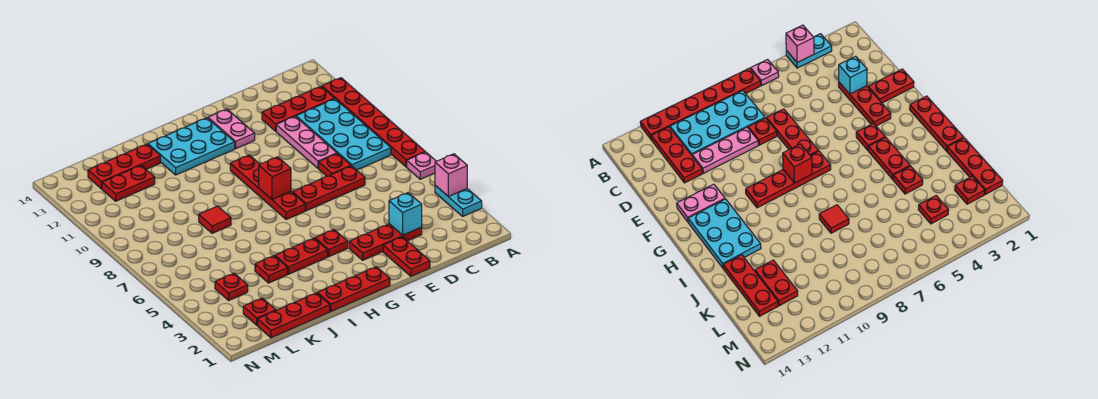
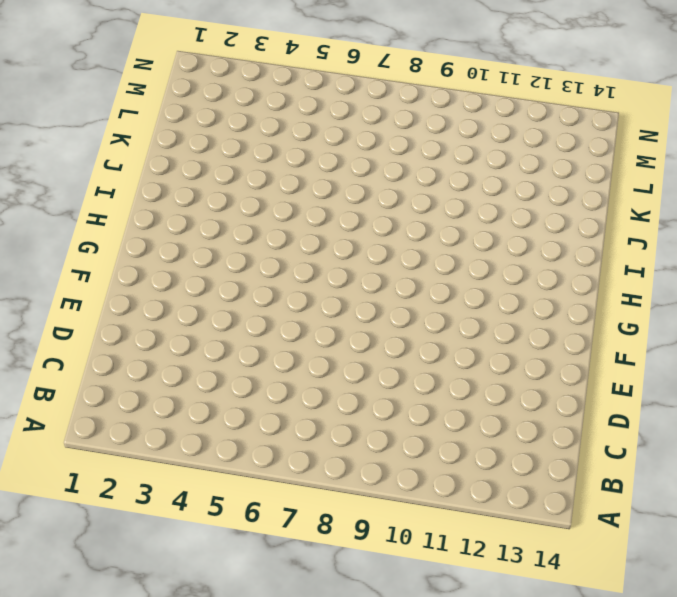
none -> cyan plate A3:A4 level 1
none -> pink plate A6 level 1
none -> red plate A7:A12 level 1

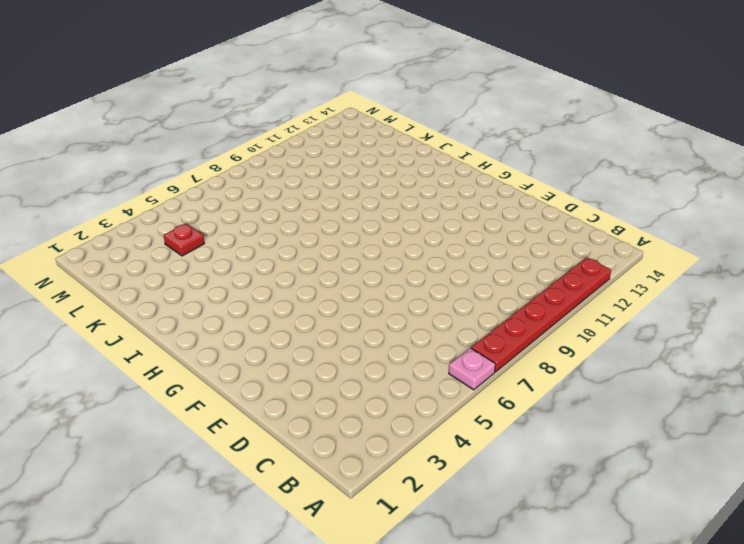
none -> cyan plate A3:A4 level 1
none -> cyan plate B8:C11 level 1
none -> red plate B12:D12 level 1

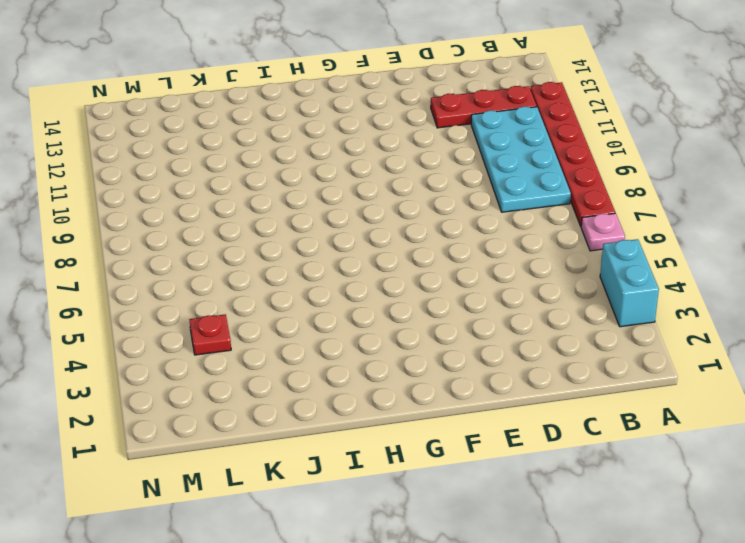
cyan brick A3:A4 level 1 -> cyan plate A3:A4 level 1
none -> red plate D3:F3 level 1
none -> red plate D7:F7 level 1
none -> red plate D8 level 1

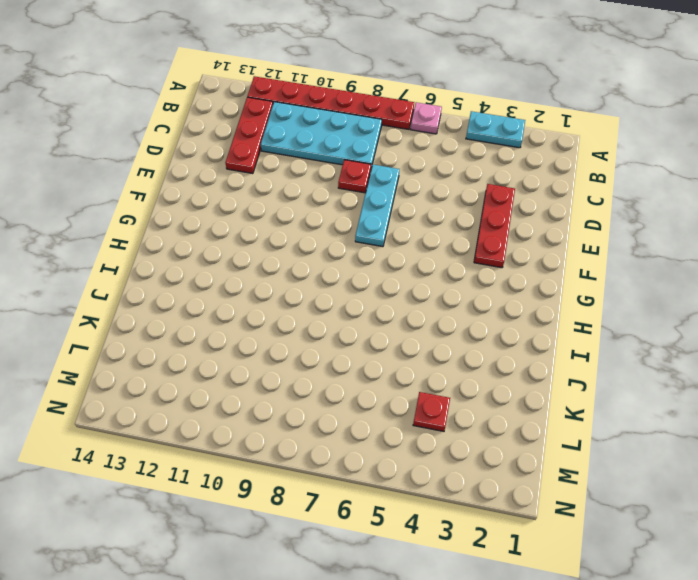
cyan plate D7:F7 level 1 -> red plate D7:F7 level 1
none -> pink plate D9:D11 level 1
none -> red plate E1:E2 level 1
none -> pink plate F12:F13 level 1

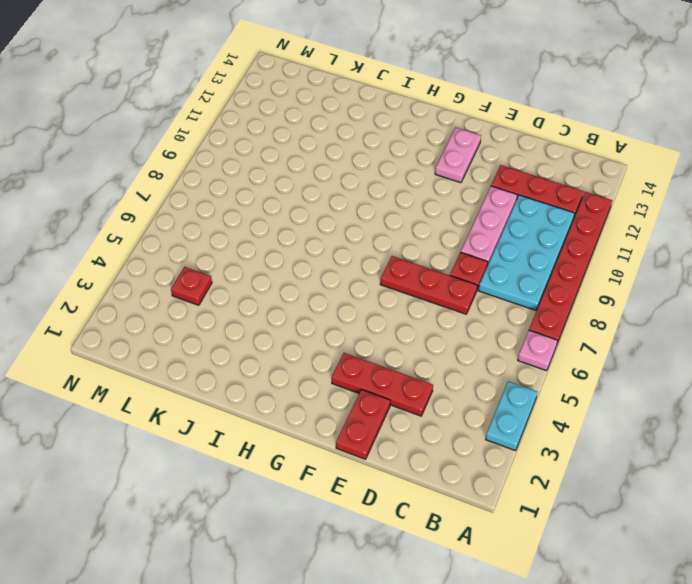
none -> red plate G1:I1 level 1
none -> red plate G4 level 1
none -> red plate G7:G10 level 1

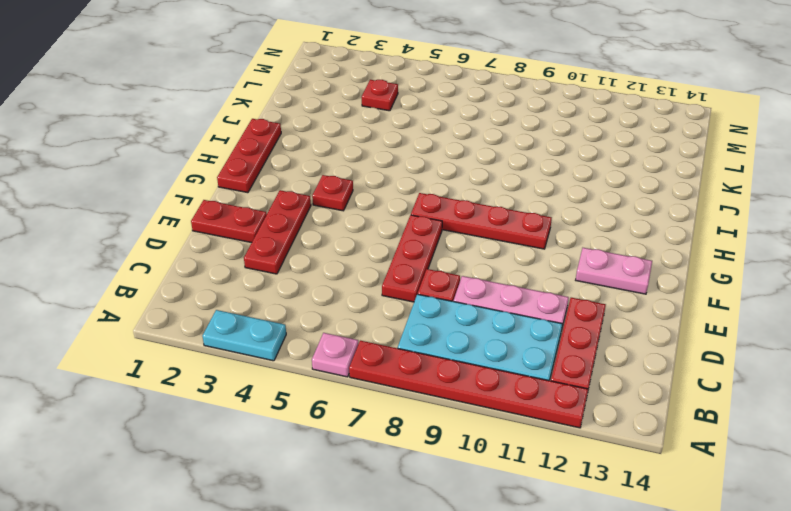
none -> cyan plate G12:I13 level 1
none -> red plate H4:I4 level 1
none -> red plate J1:L1 level 1

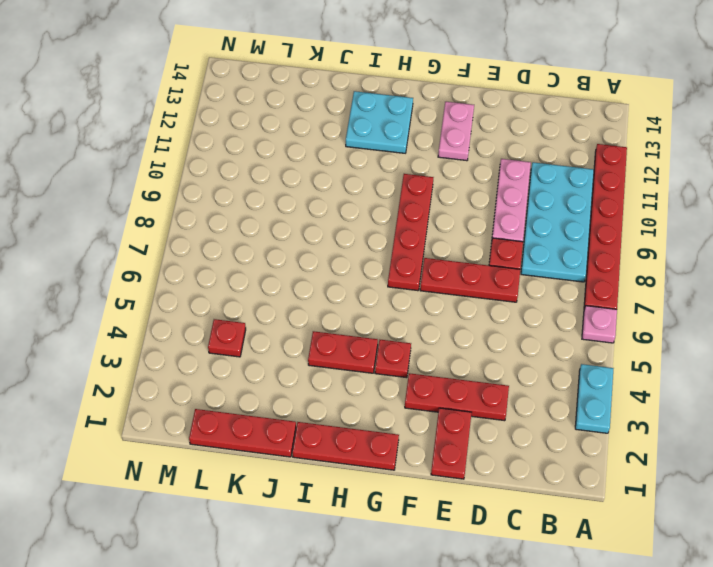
cyan plate H12:I13 level 1 -> cyan plate G12:I13 level 1
none -> red plate B12:D12 level 1
none -> red plate J4 level 1
none -> red tile J8 level 1

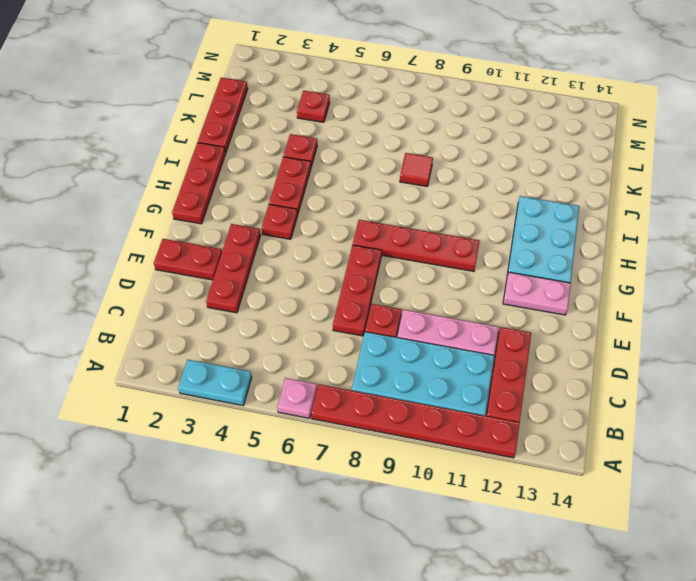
none -> red plate J13:L13 level 1
none -> red plate K12:L12 level 1
none -> red plate L2 level 1

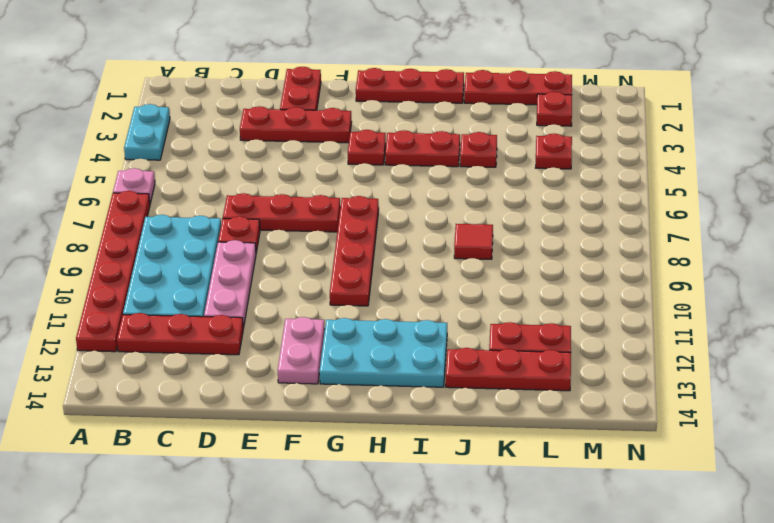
none -> pink brick A4 level 2
none -> cyan brick D3 level 2
none -> red brick G8 level 2

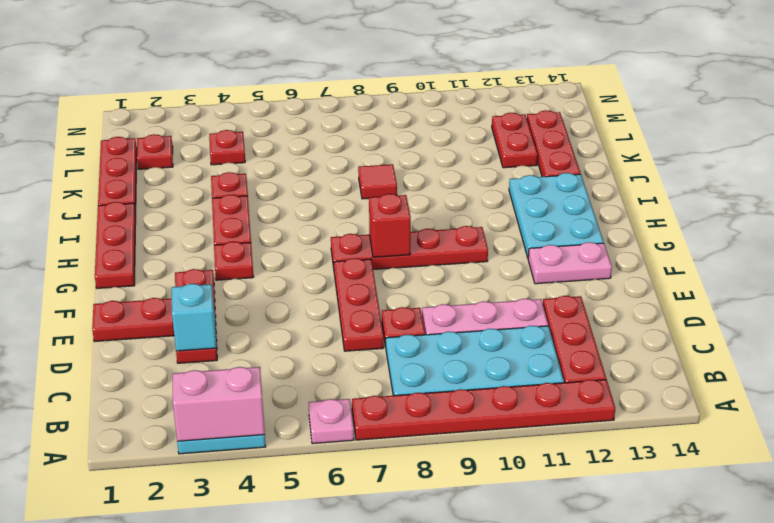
pink brick A3:A4 level 2 -> pink brick A4 level 2

